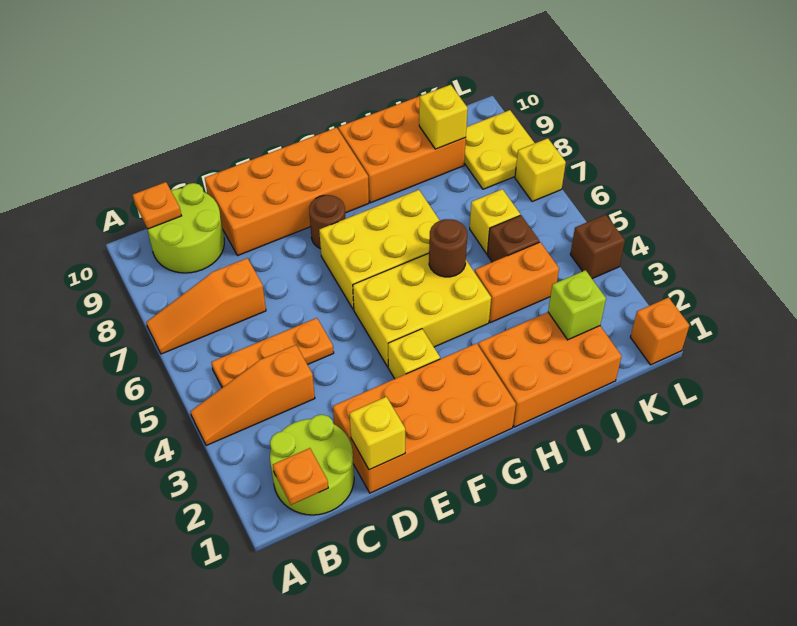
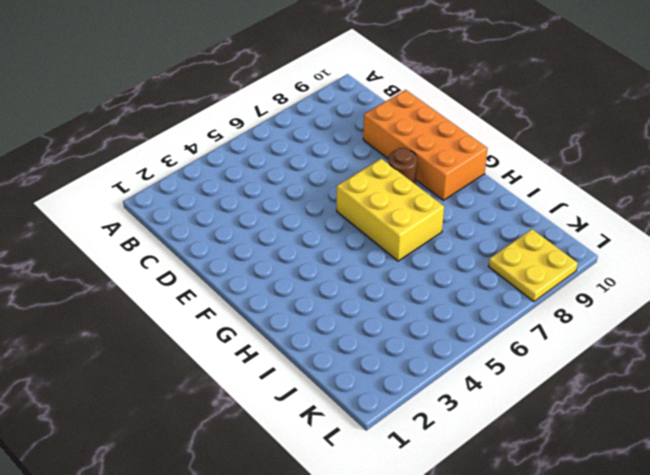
none -> orange slope A4:C4 level 1 top C
none -> orange slope A7:C7 level 1 top C
none -> lime round brick B1:C2 level 1

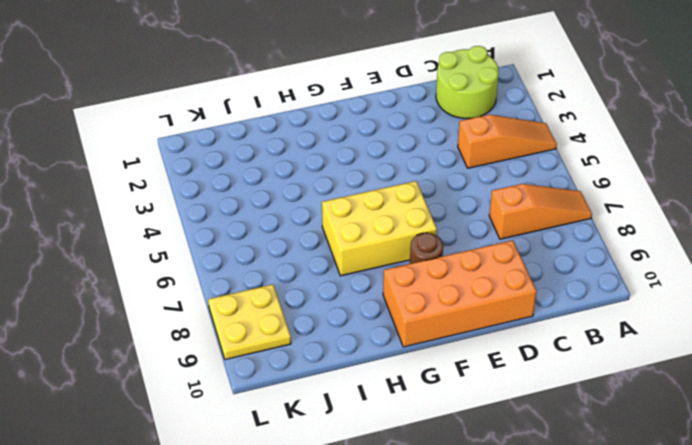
none -> orange plate B5:D5 level 1
none -> lime round brick B9:C10 level 1
none -> orange brick D1:G2 level 1

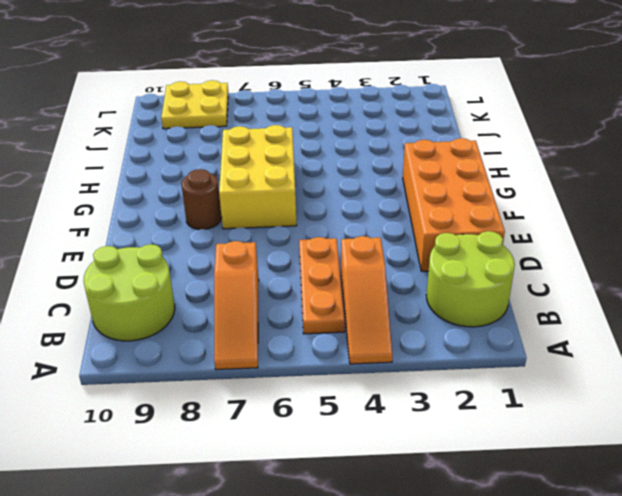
none -> orange brick D9:G10 level 1
none -> yellow brick F3 level 1
none -> yellow brick F4:H5 level 1

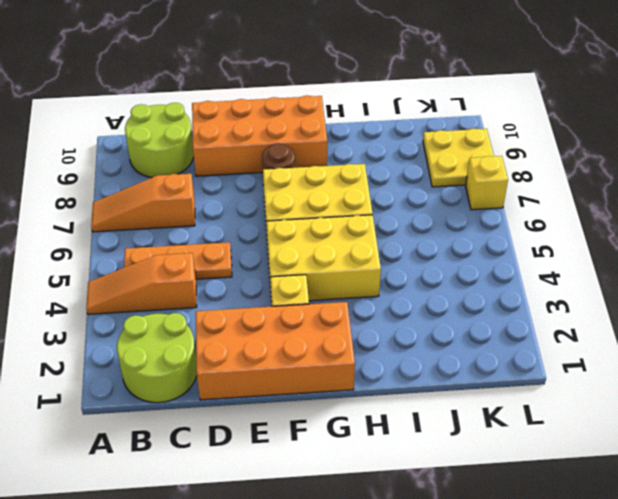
none -> orange brick H1:J2 level 1
none -> orange brick H9:J10 level 1
none -> orange brick I4:J4 level 1

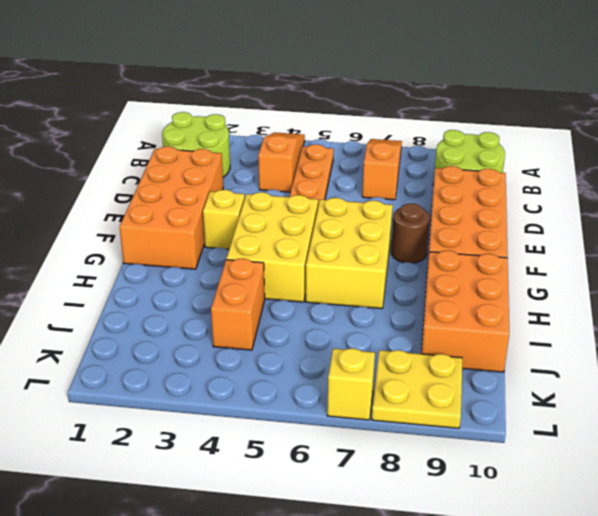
none -> orange brick H1:J2 level 1
none -> brown brick J5 level 1
none -> yellow brick J6 level 1

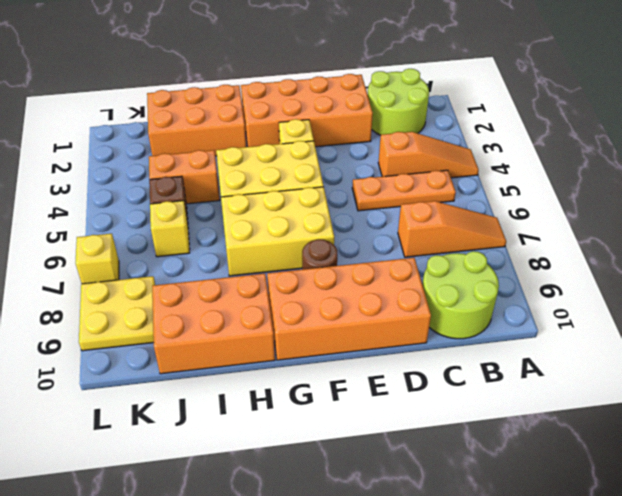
none -> orange brick L1 level 1
none -> brown brick L4 level 1
none -> orange plate B1 level 2

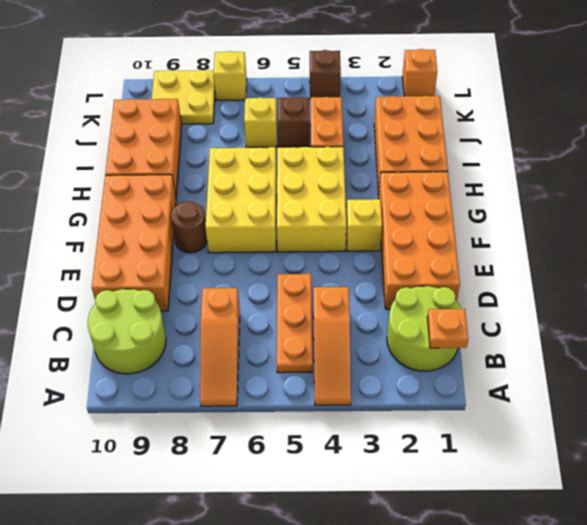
none -> orange plate B10 level 2
none -> yellow brick D1 level 2
none -> brown round brick H5 level 2

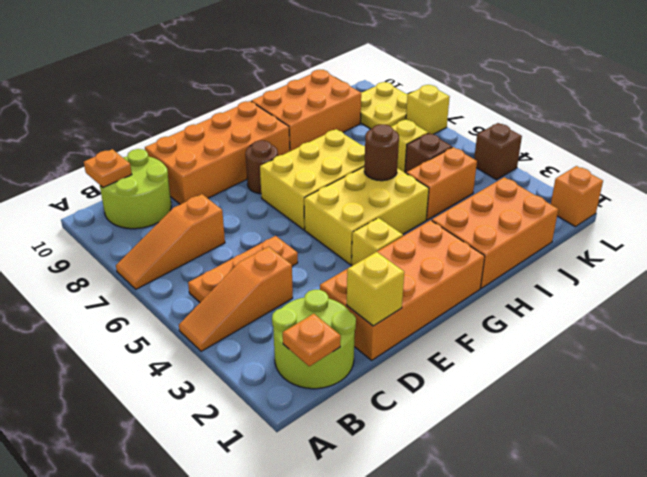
none -> lime brick J2 level 2
none -> yellow brick J9 level 2

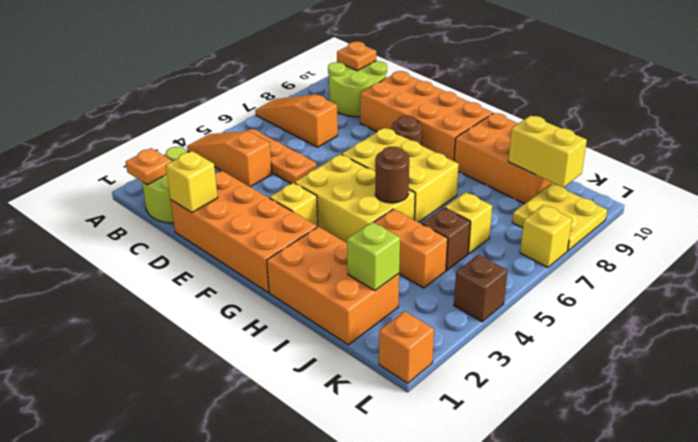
yellow brick J9:K9 level 2 -> yellow brick J9 level 2

